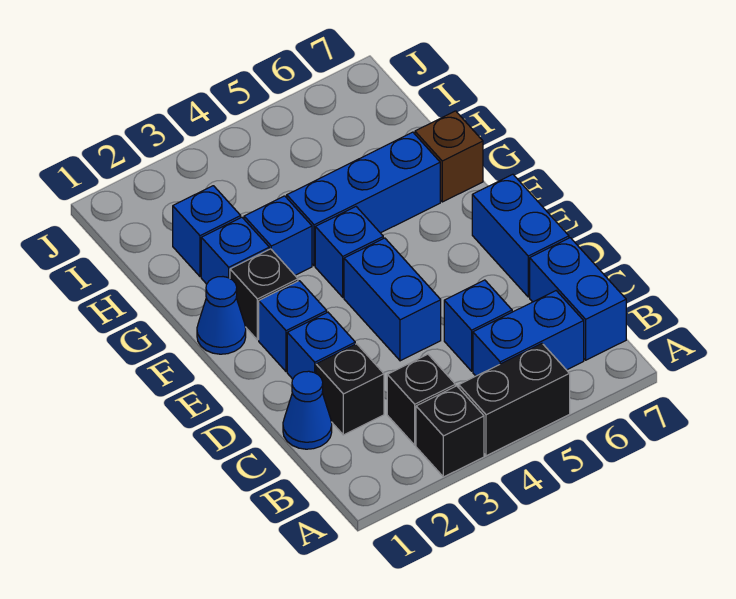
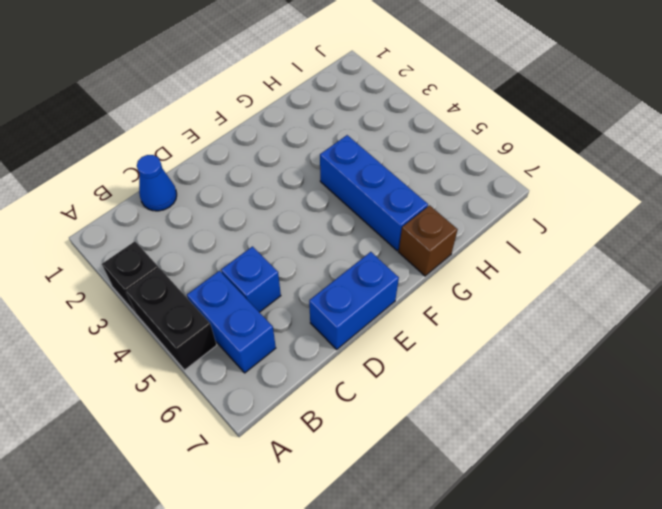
none -> black brick B3 level 1
none -> blue brick B7:C7 level 1
none -> black brick C2 level 1

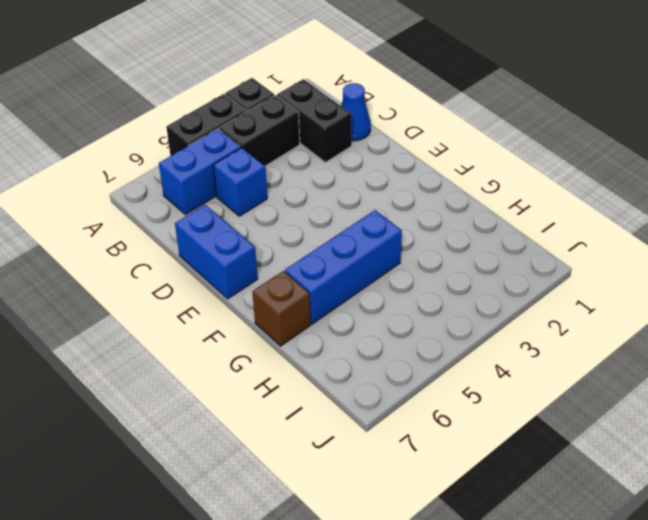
black brick B2:C2 level 1 -> black brick C2 level 1
black brick B3:B4 level 1 -> black brick B3 level 1
none -> blue brick B7:C7 level 1
none -> blue brick D2 level 1
none -> blue brick D4:E4 level 1

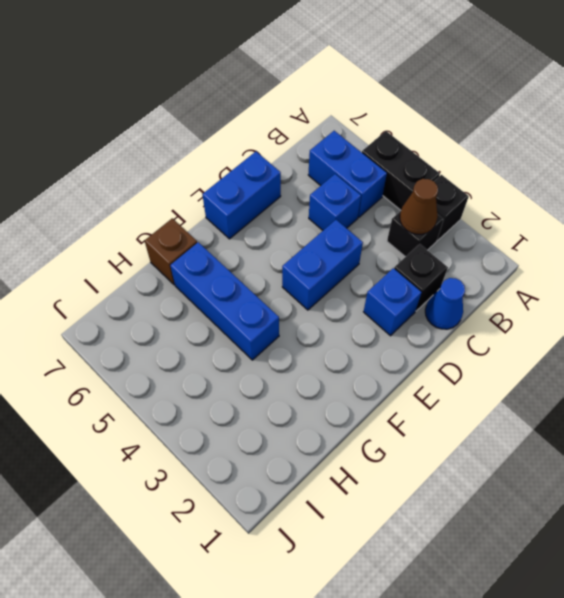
brown cone B3 level 2 -> none
none -> blue brick B7:C7 level 1
none -> blue brick E2 level 1
none -> blue cone F1 level 1

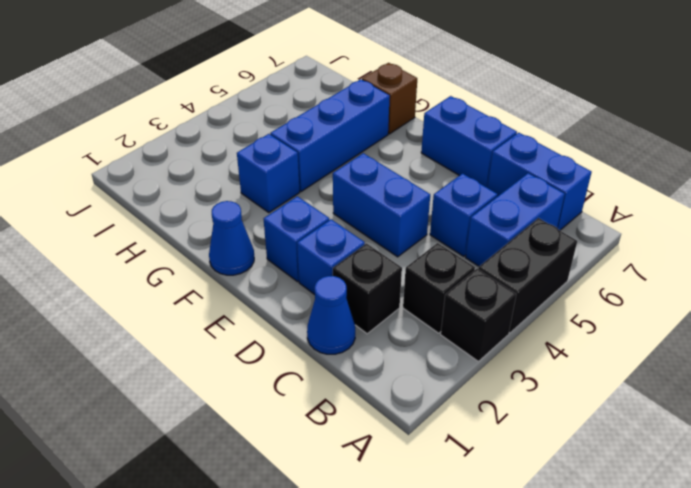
none -> black brick F2 level 1
none -> blue brick F4 level 1
none -> blue brick G2 level 1

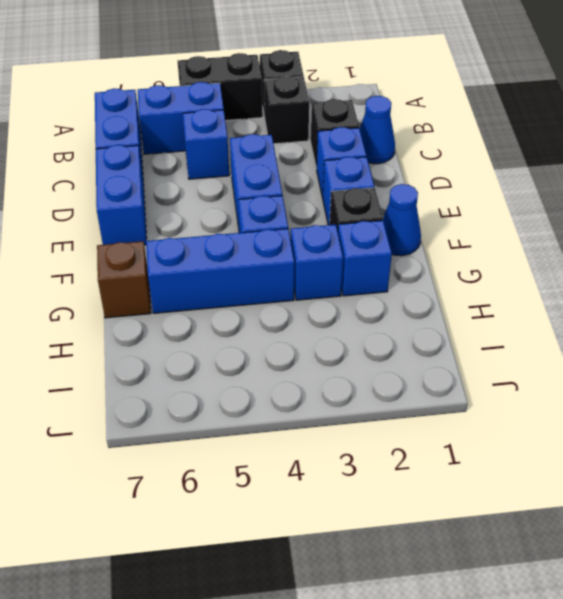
none -> blue brick H2 level 1

